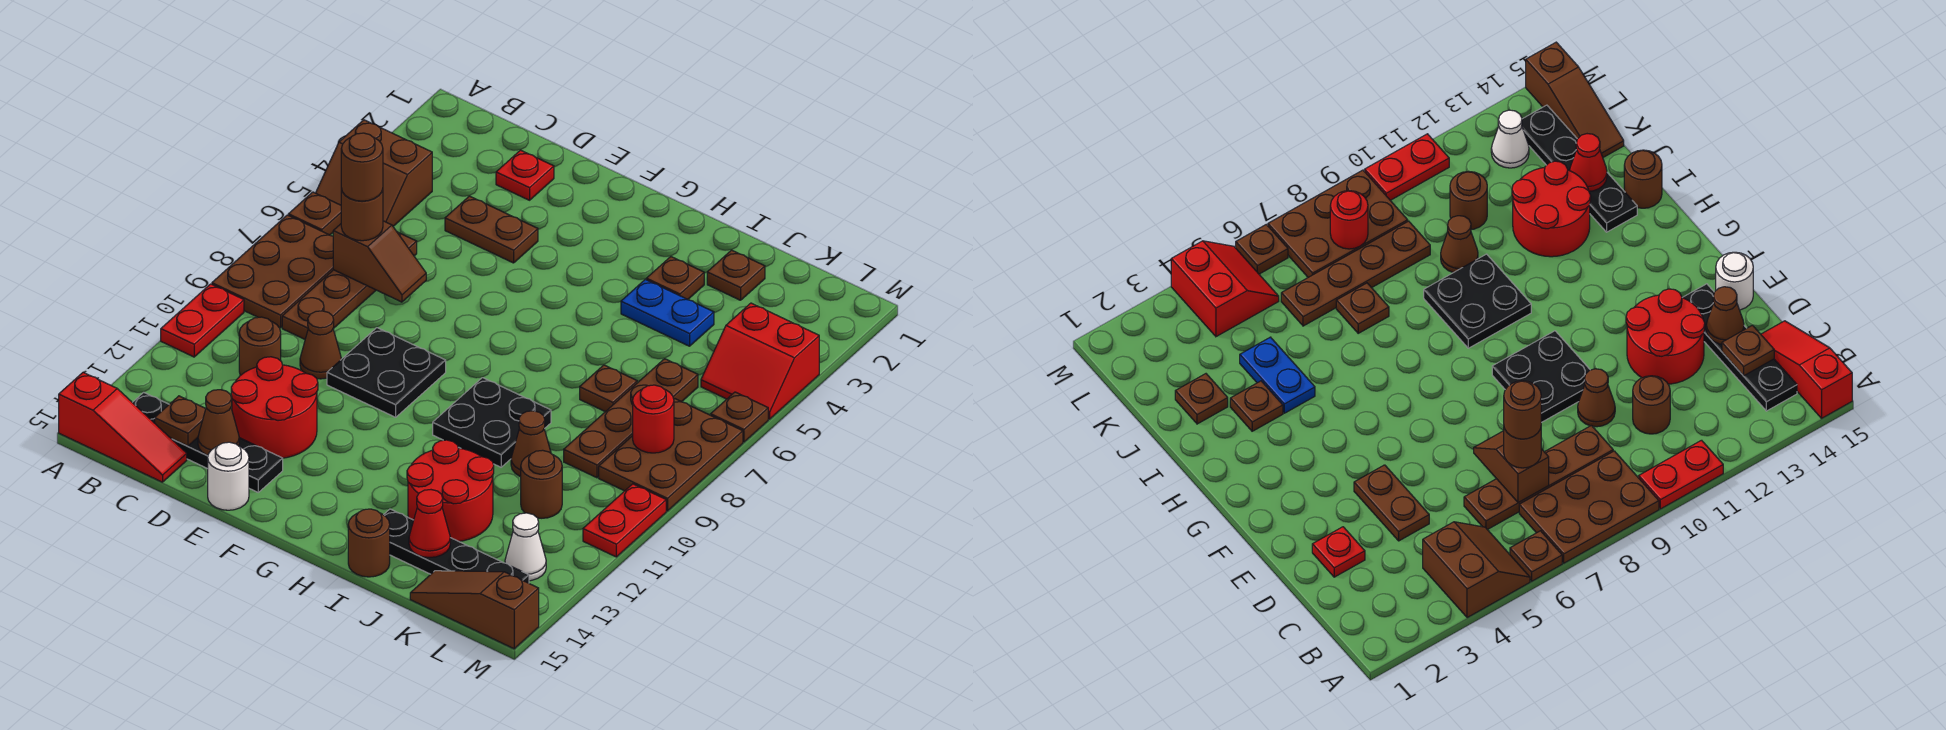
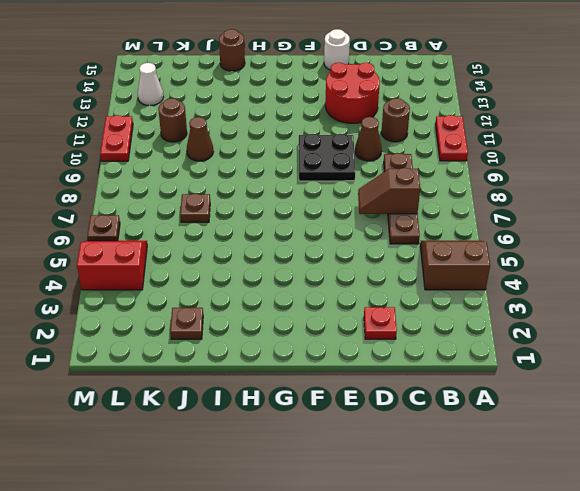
none -> brown plate A6 level 1
none -> brown plate A7:B9 level 1
none -> red slope A15:C15 level 1 top A
none -> black plate B14:E14 level 1

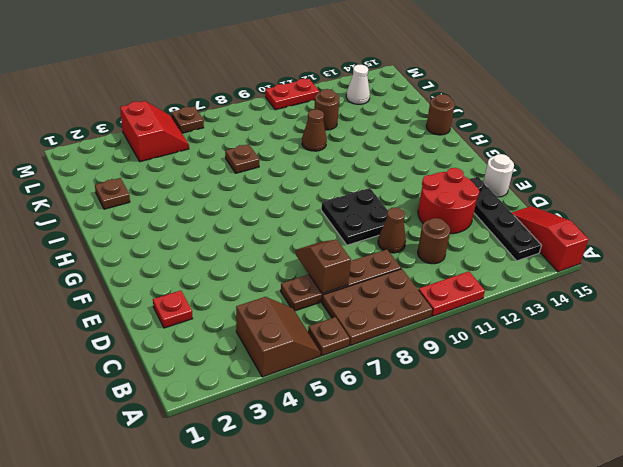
none -> brown plate D4:E4 level 1
none -> black plate H9:I10 level 1
none -> brown plate I3 level 1
none -> blue plate I4:J4 level 1

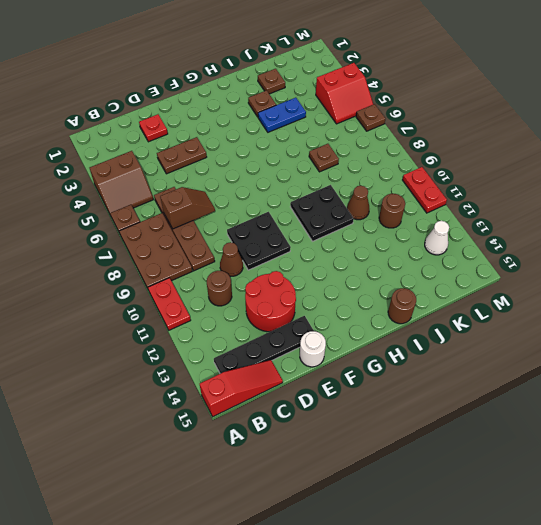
none -> red round brick I12:J13 level 1
none -> black plate I14:L14 level 1
none -> brown plate K6:K9 level 1
none -> brown slope K15:M15 level 1 top M

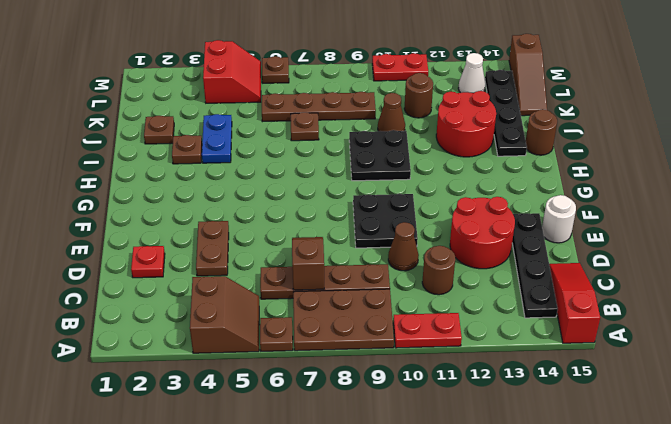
none -> brown plate L7:M9 level 1
none -> brown plate C14 level 2
none -> brown cone D14 level 2
none -> red cone J14 level 2

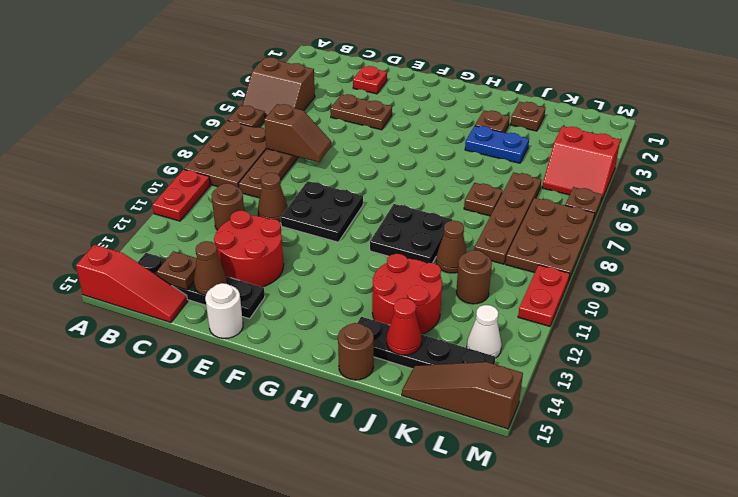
none -> red round brick L8 level 2
none -> brown round brick C7 level 3
none -> brown round brick C7 level 4

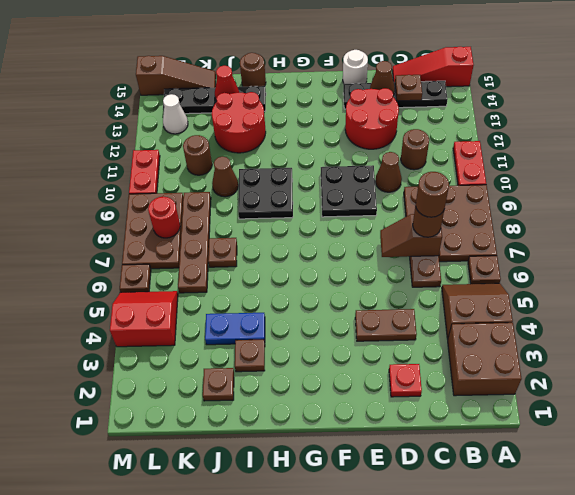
brown brick A2:B3 level 1 -> none

